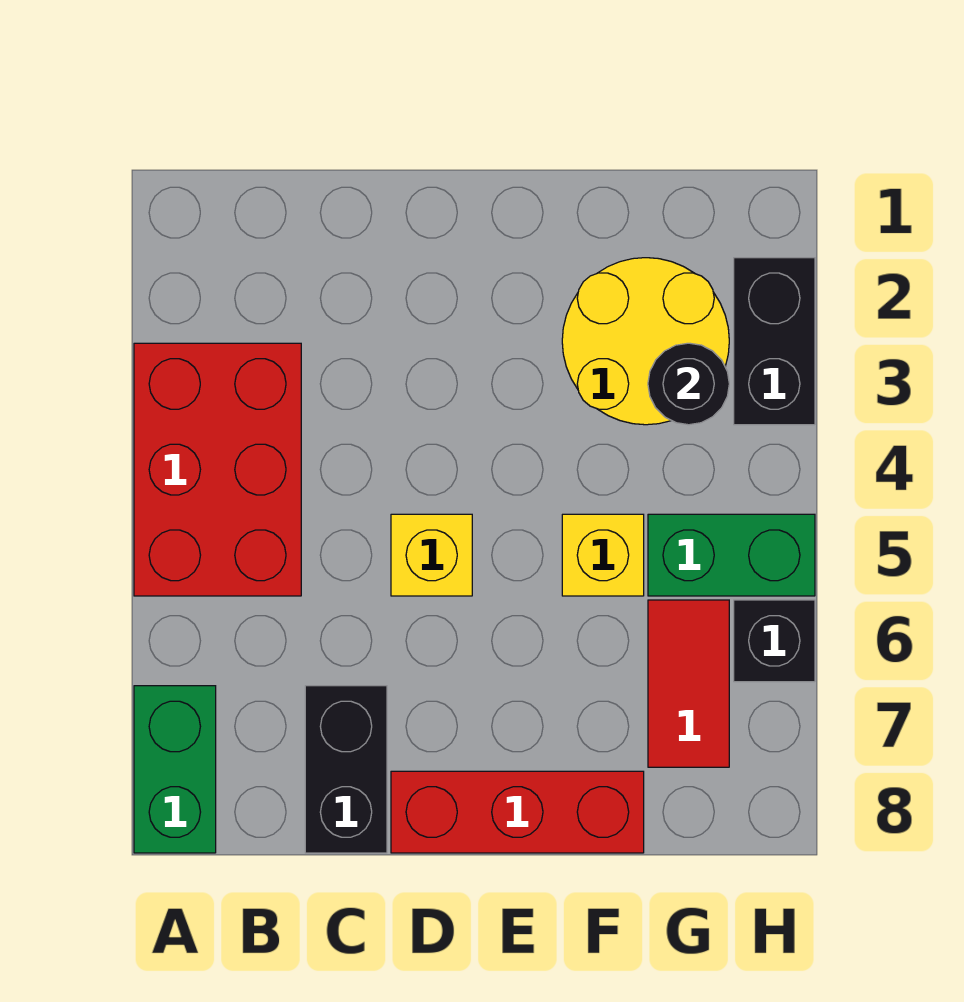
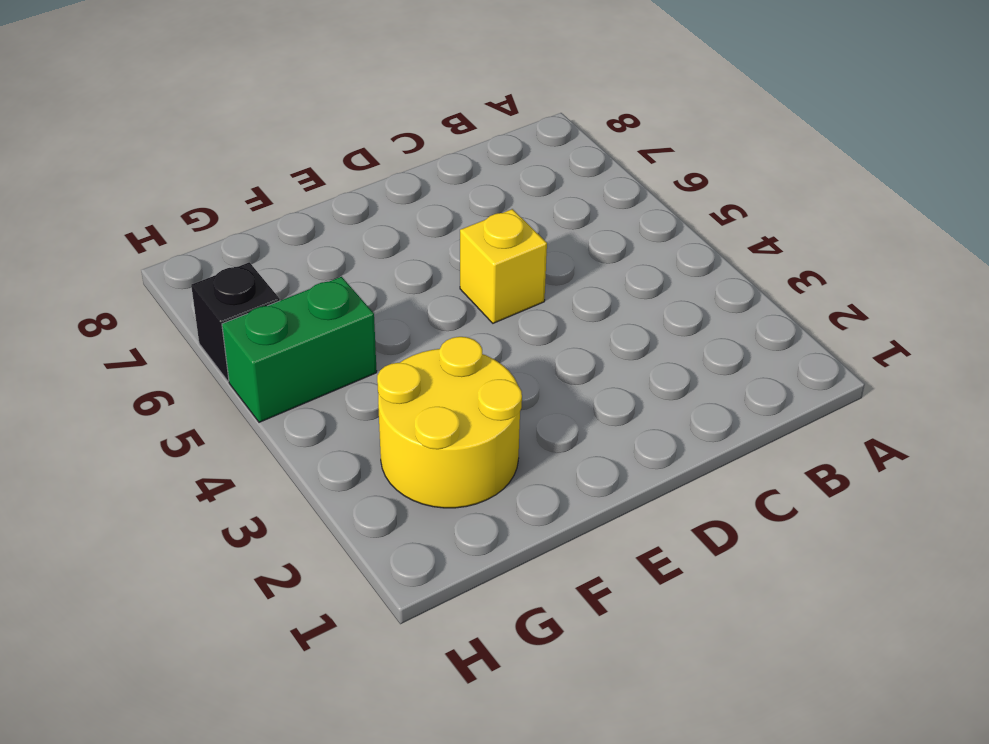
none -> red brick A3:B5 level 1
none -> green brick A7:A8 level 1
none -> black brick C7:C8 level 1

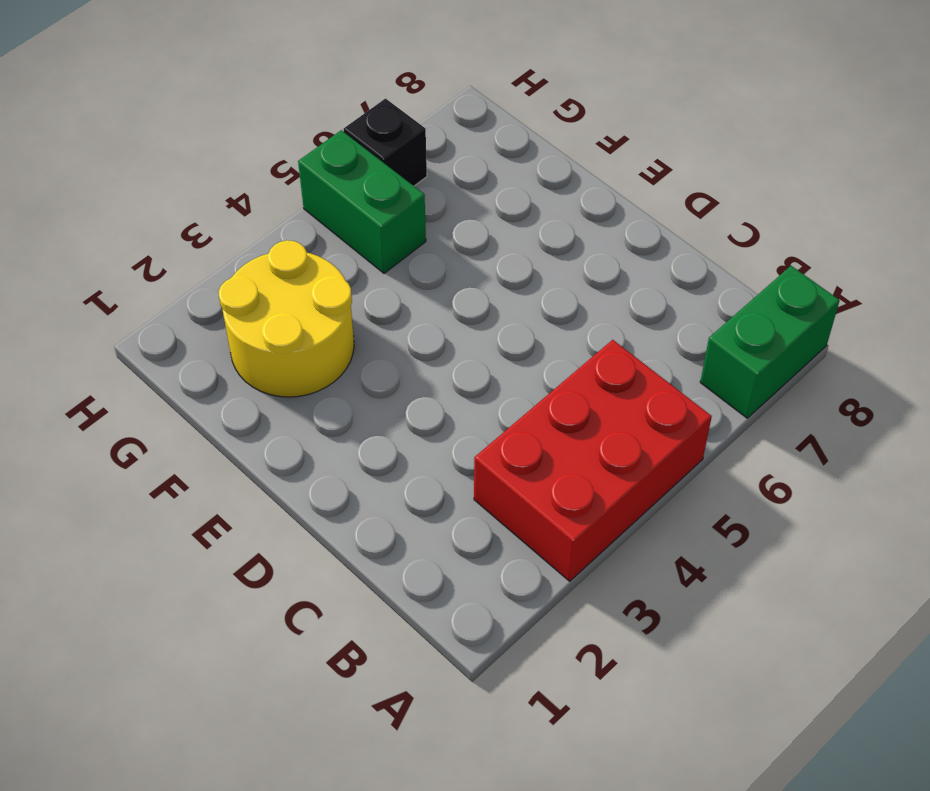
none -> black brick C7:C8 level 1
none -> yellow brick D5 level 1
none -> red brick D8:F8 level 1

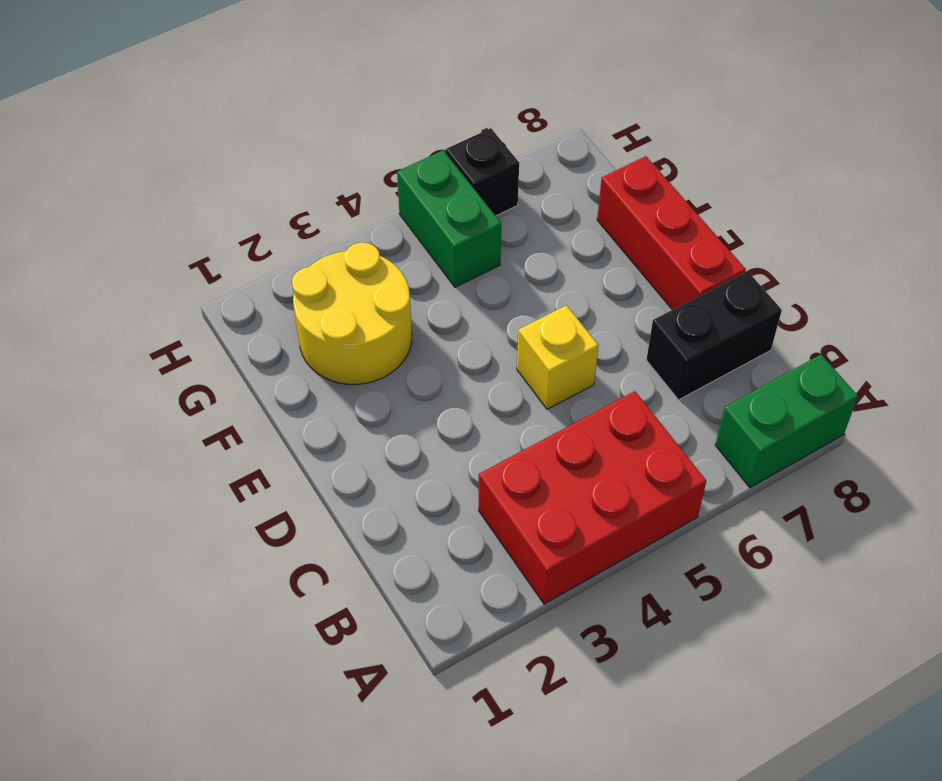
none -> yellow brick F5 level 1
none -> red tile G6:G7 level 1
none -> black brick H2:H3 level 1

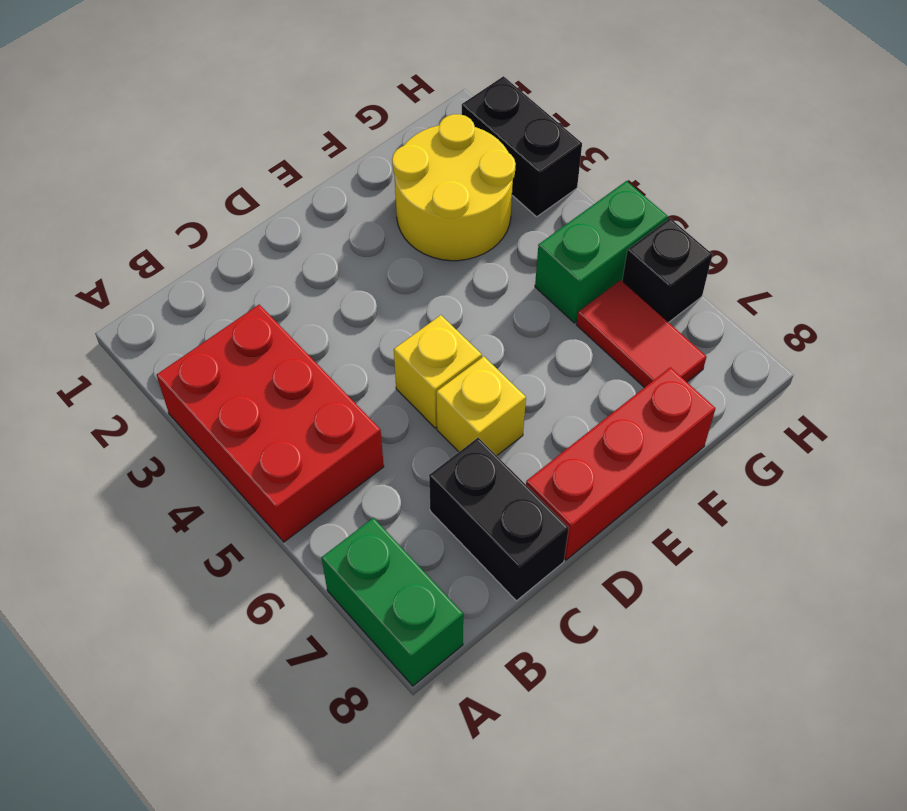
yellow brick D6 level 1 -> yellow brick F5 level 1
none -> black round brick G3 level 2

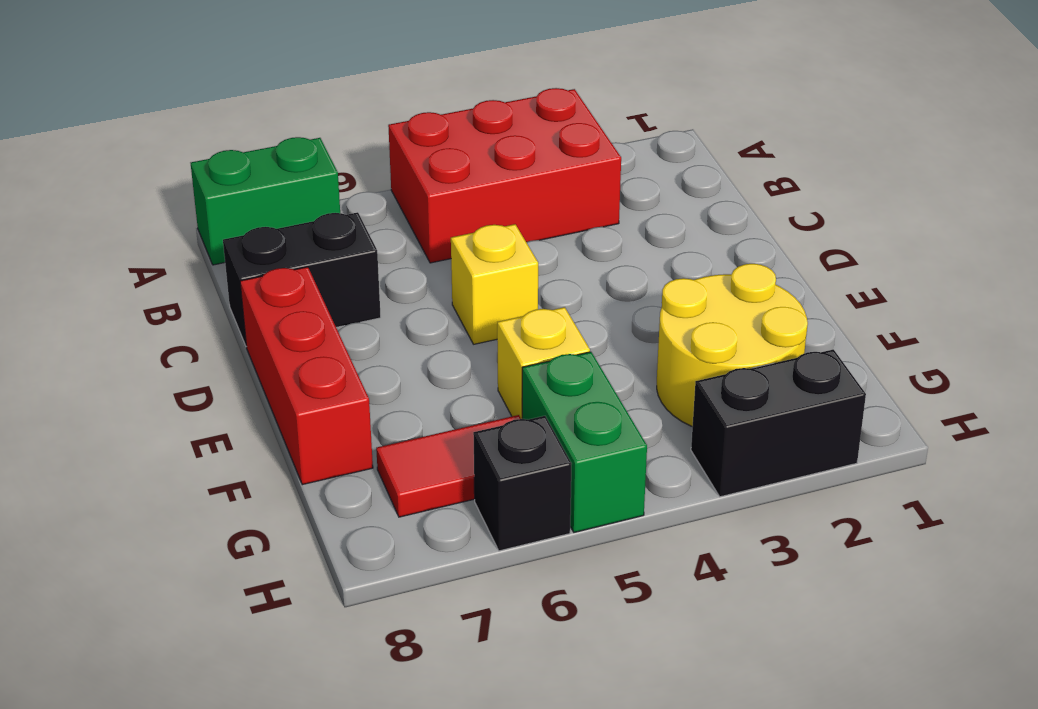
none -> black round brick G3 level 2

